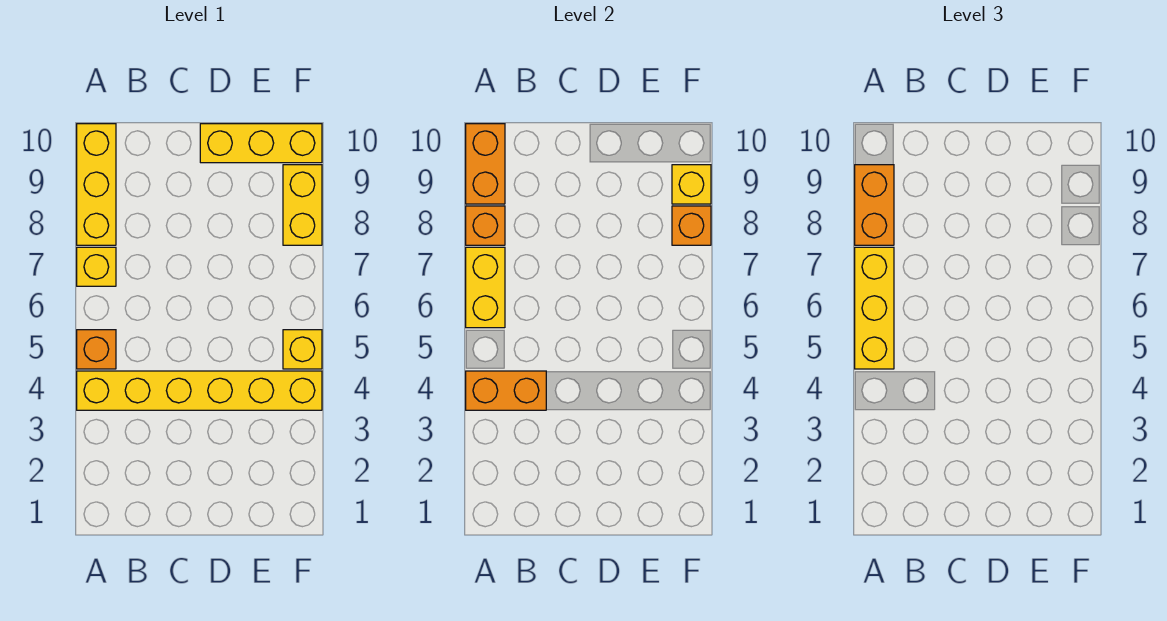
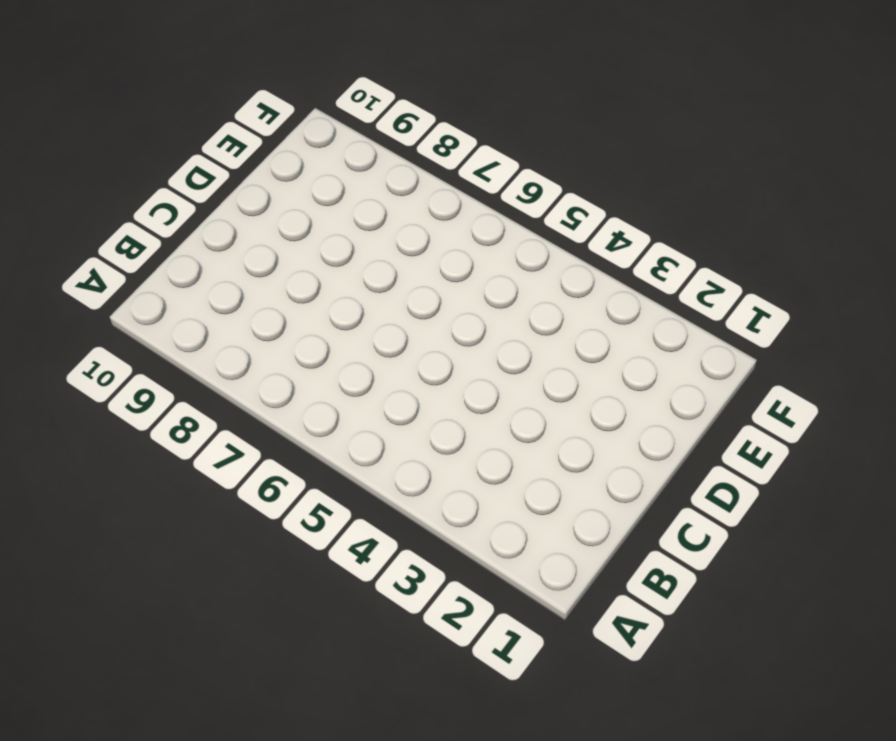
none -> yellow brick A4:F4 level 1
none -> orange brick A5 level 1
none -> yellow brick A7 level 1

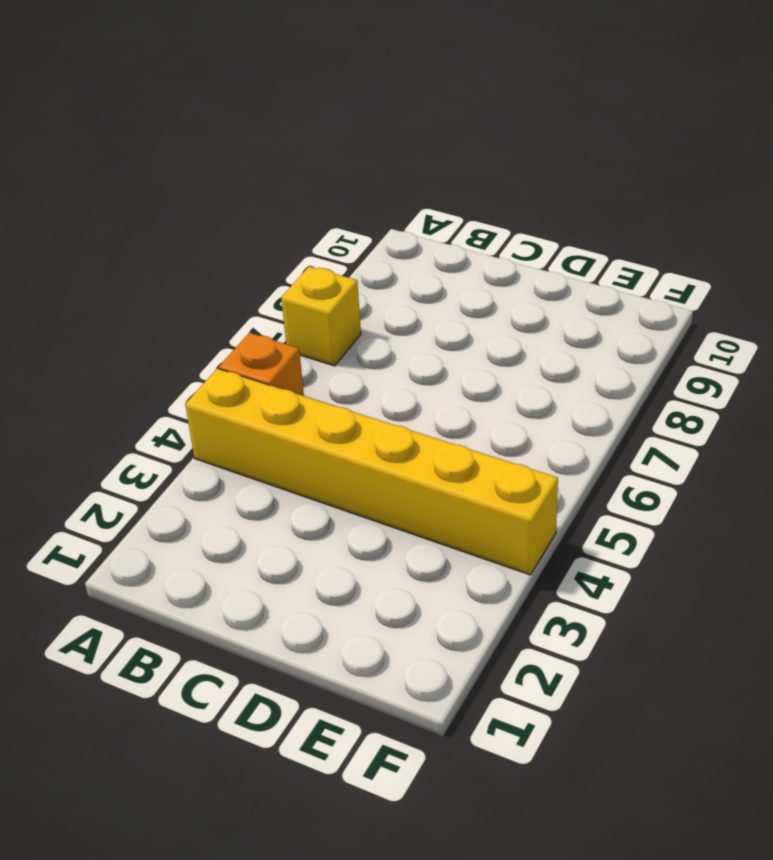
none -> yellow brick A8:A10 level 1
none -> yellow brick D10:F10 level 1
none -> yellow brick F5 level 1

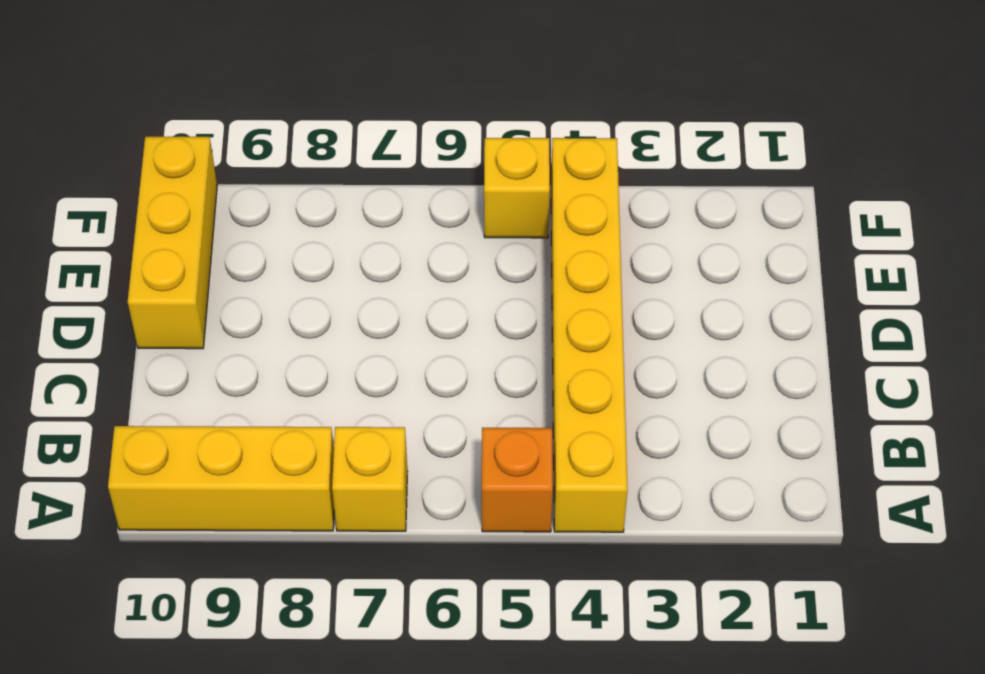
none -> yellow brick F8:F9 level 1
none -> orange brick A4:B4 level 2
none -> yellow brick A6:A7 level 2

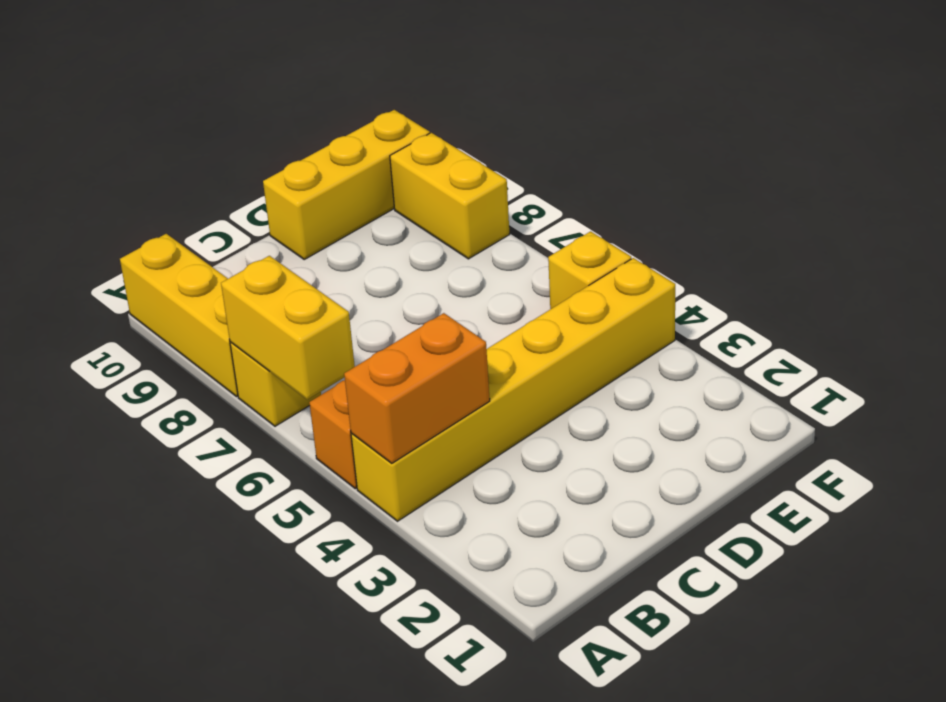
none -> orange brick A8 level 2
none -> orange brick A9:A10 level 2
none -> orange brick F8 level 2

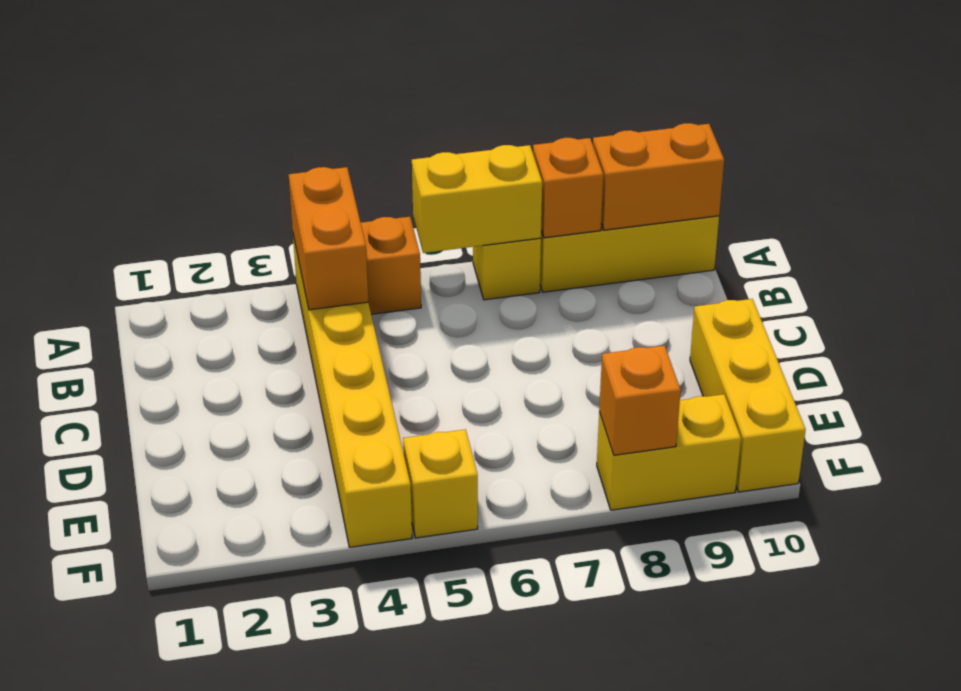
none -> yellow brick F9 level 2
none -> yellow brick A5:A7 level 3
none -> orange brick A8:A9 level 3

